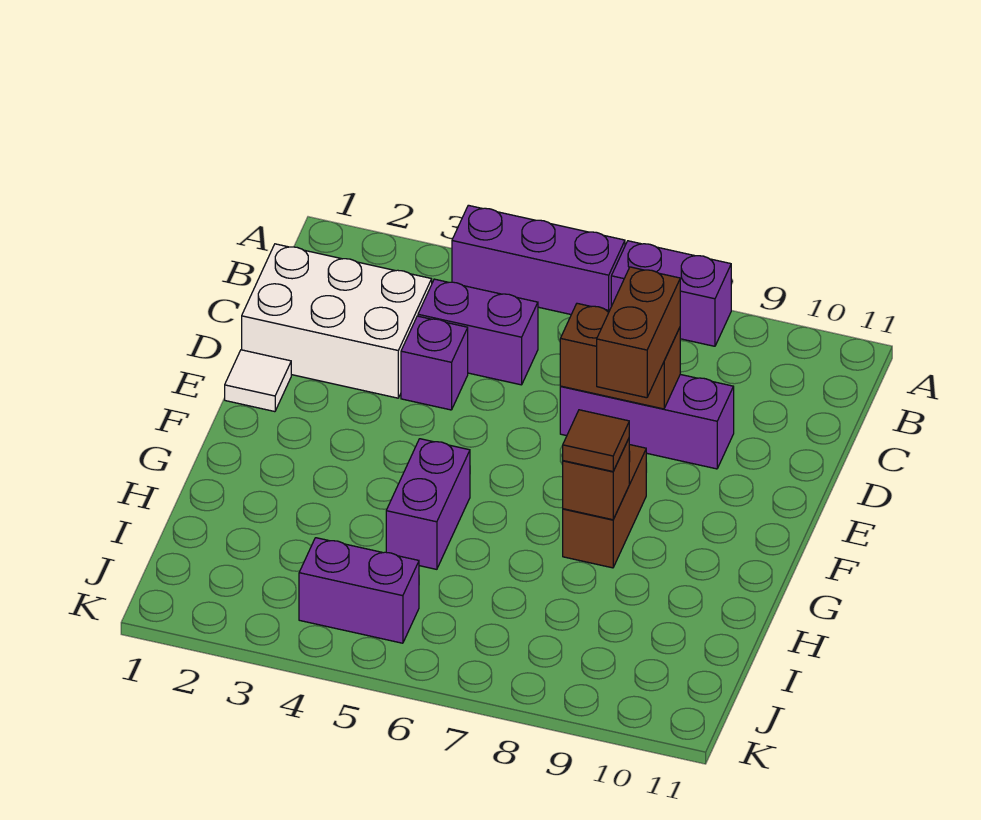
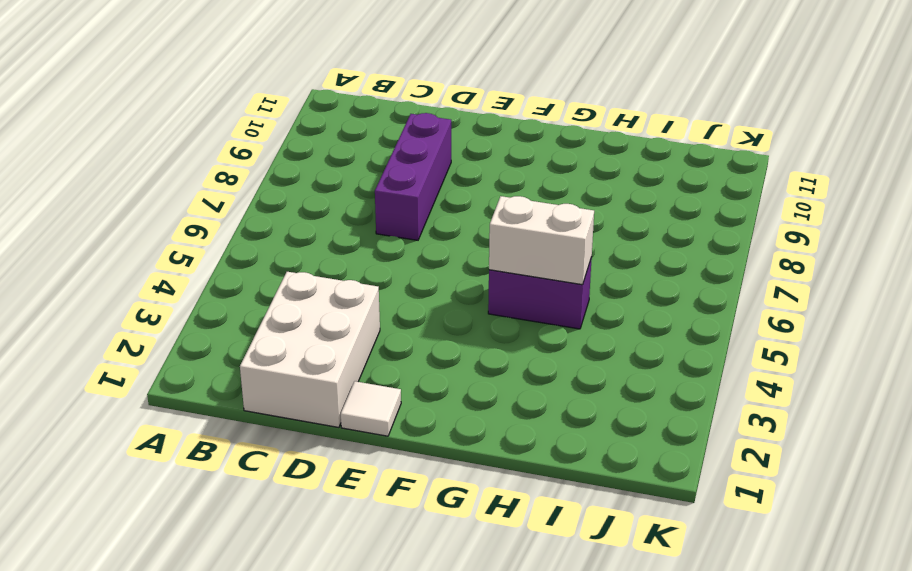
white brick G5:H5 level 2 -> none
none -> purple brick A4:A6 level 1
none -> purple brick A7:A8 level 1
none -> purple brick C4:C5 level 1

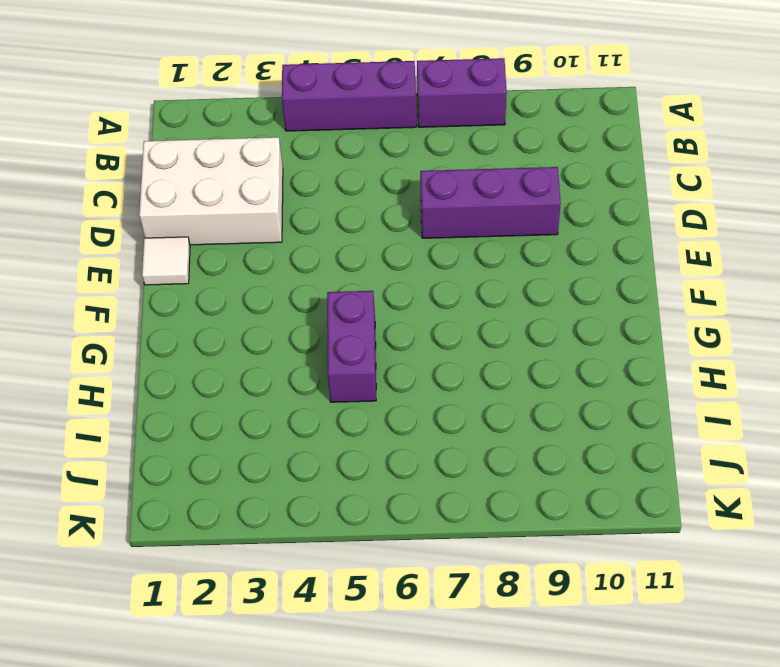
none -> purple brick C4:C5 level 1
none -> purple brick D4 level 1
none -> brown brick F8:G8 level 1

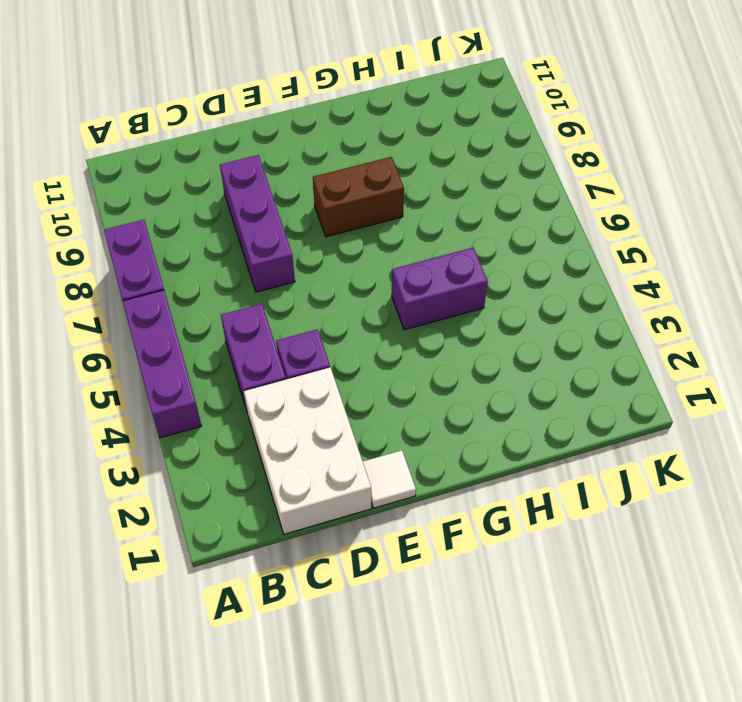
none -> purple brick J4:J5 level 1
none -> brown brick D7:D8 level 2
none -> brown brick G8 level 2

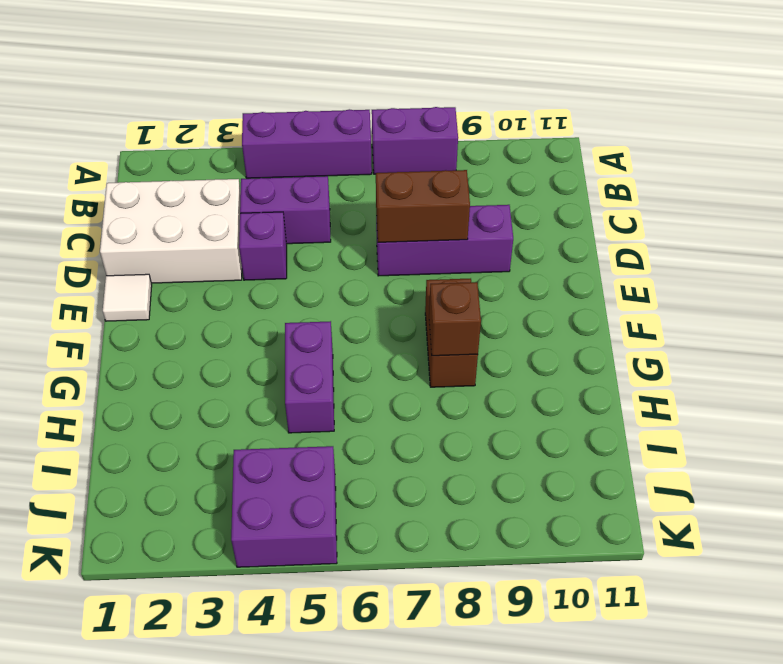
purple brick J4:K5 level 1 -> purple brick J4:J5 level 1
none -> brown brick D8:E8 level 3
none -> brown tile G8 level 3

